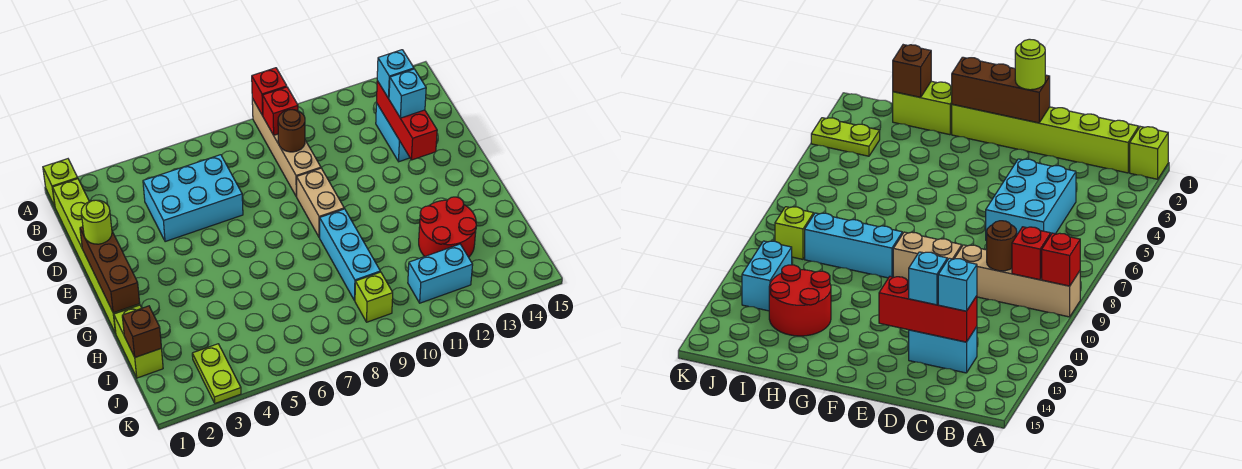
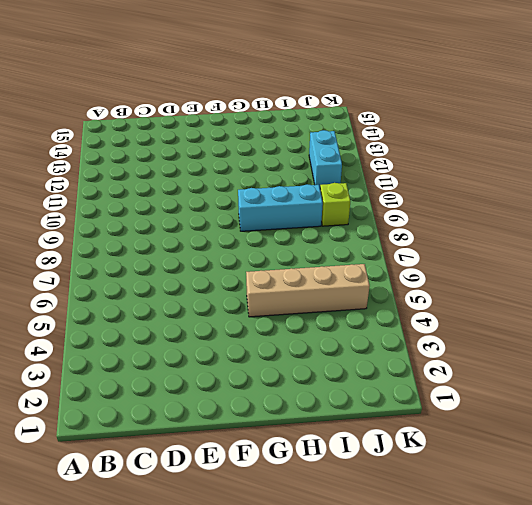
tan brick G5:J5 level 1 -> tan brick A9:D9 level 1
none -> lime brick A1 level 1
none -> lime brick B1:G1 level 1
none -> cyan brick C4:D6 level 1

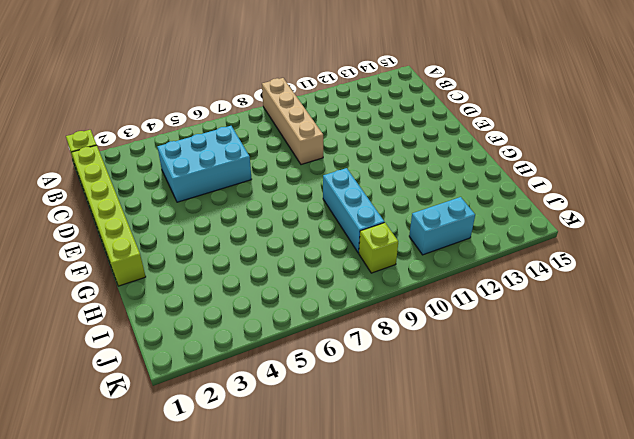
none -> cyan brick C13:D13 level 1
none -> tan brick E9:F9 level 1
none -> lime brick H1:I1 level 1

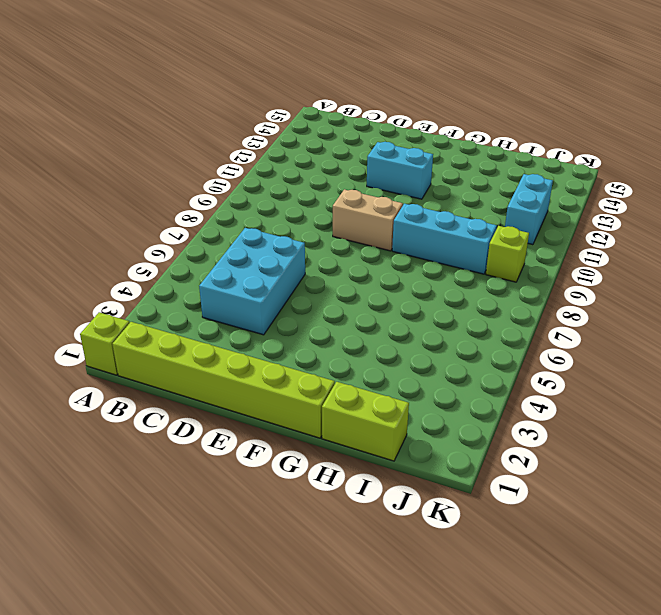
cyan brick E12:F12 level 1 -> cyan brick C13:D13 level 1
none -> tan brick A9:D9 level 1
none -> red round brick H12:I13 level 1
none -> lime plate J3:K3 level 1

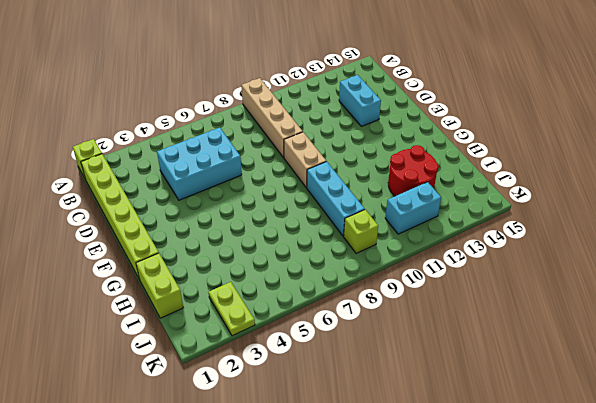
none -> red brick A9 level 2
none -> red brick B9 level 2
none -> brown round brick C9 level 2

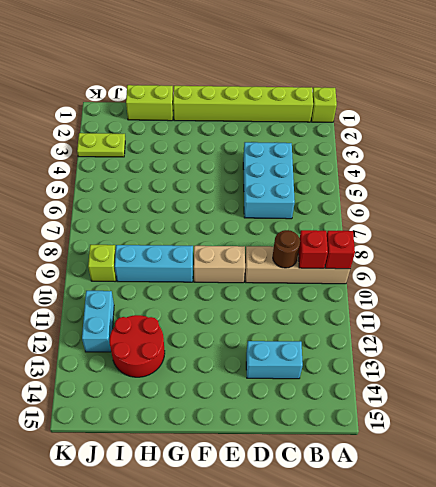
none -> red brick C13:E13 level 2
none -> brown brick E1:G1 level 2
none -> brown brick I1 level 2

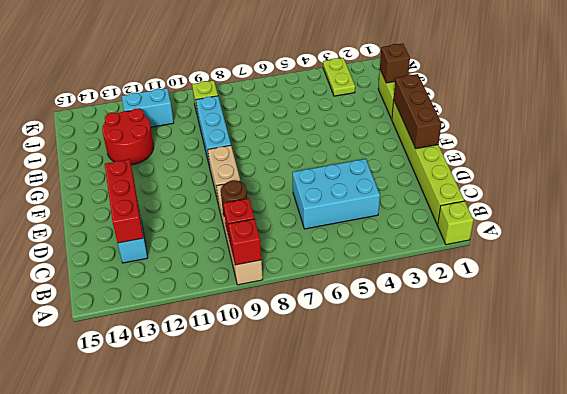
none -> cyan brick C13 level 3
none -> cyan brick D13 level 3
none -> lime round brick E1 level 3

